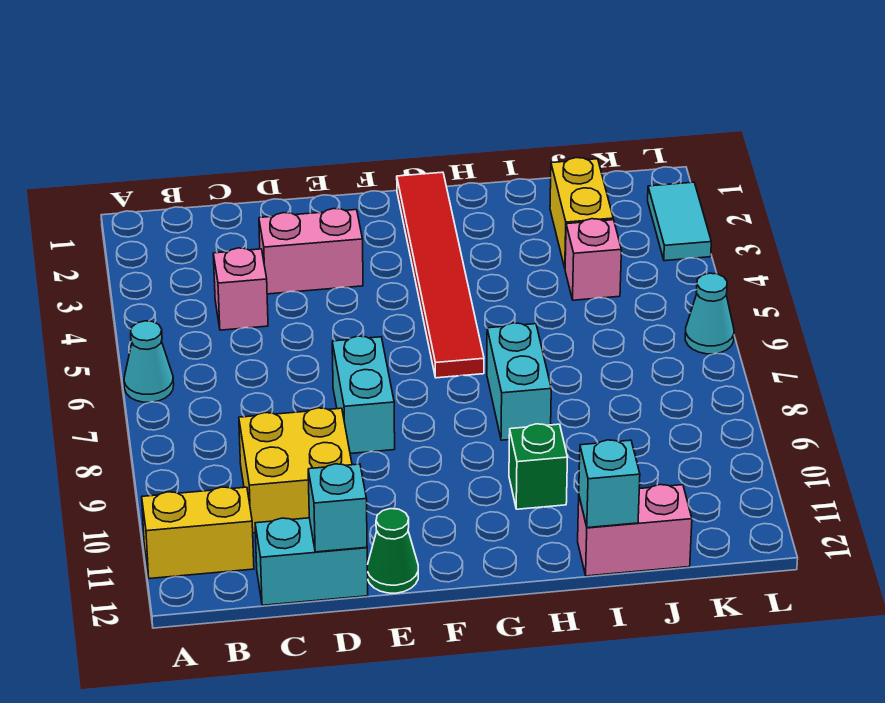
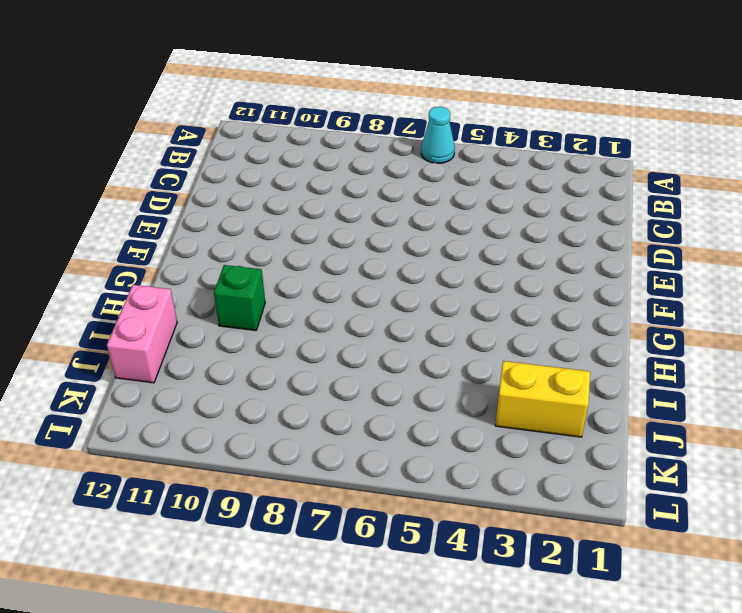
none -> yellow brick A11:B11 level 1
none -> pink brick C4 level 1
none -> yellow brick C9:D10 level 1

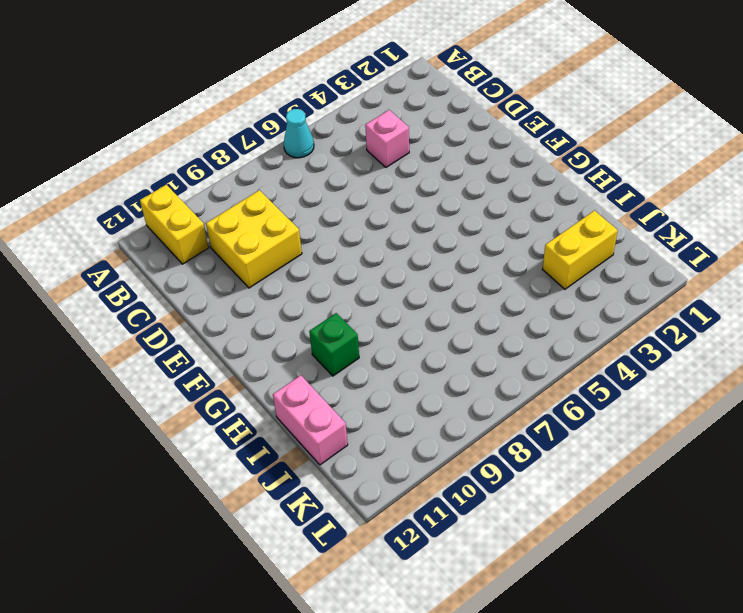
none -> cyan brick C12:D12 level 1
none -> pink brick D3:E3 level 1
none -> cyan brick E7:E8 level 1

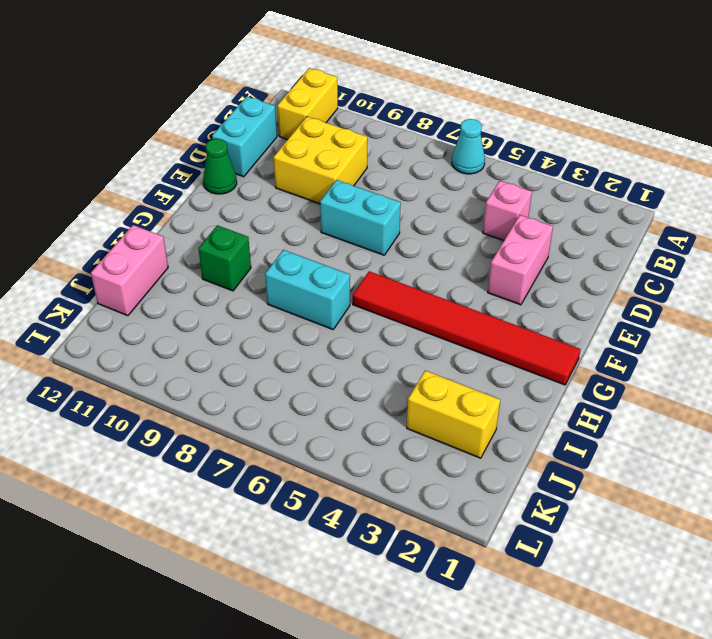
none -> pink brick J4 level 1
none -> cyan tile L2:L3 level 1
none -> cyan cone L6 level 1

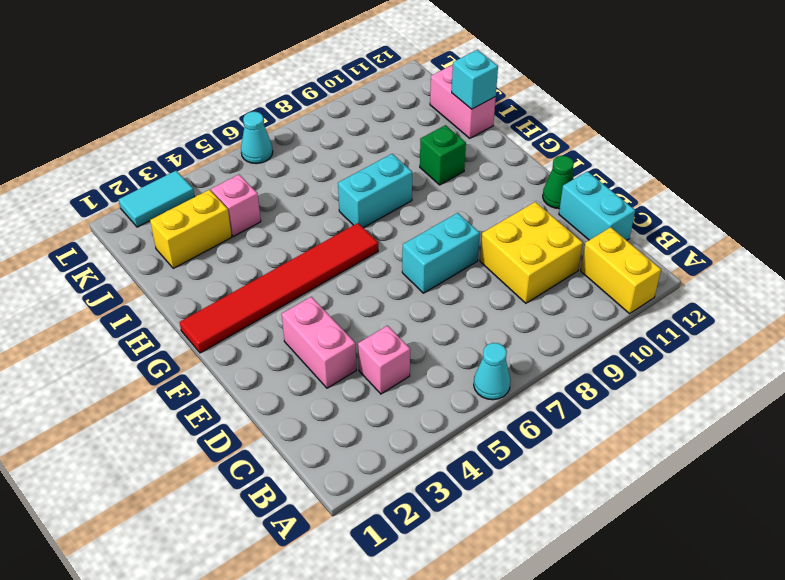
none -> cyan brick D12 level 2

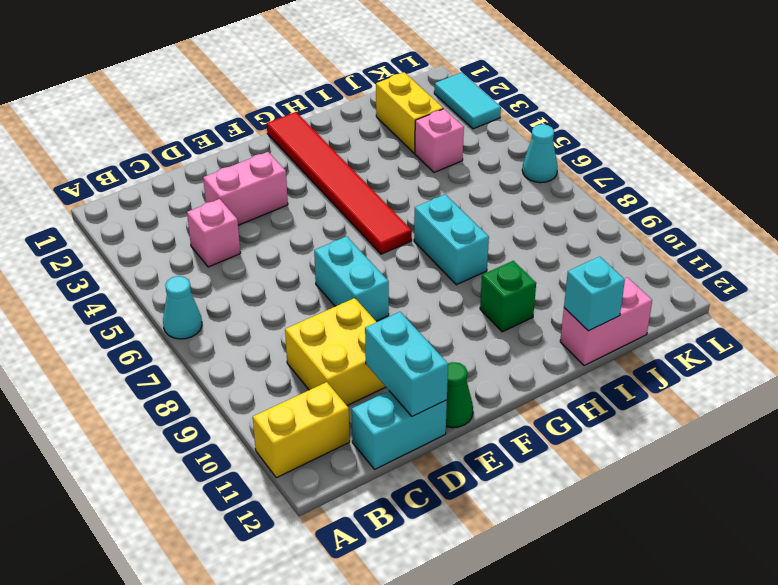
cyan brick D11:D12 level 2 -> cyan brick D12 level 2

